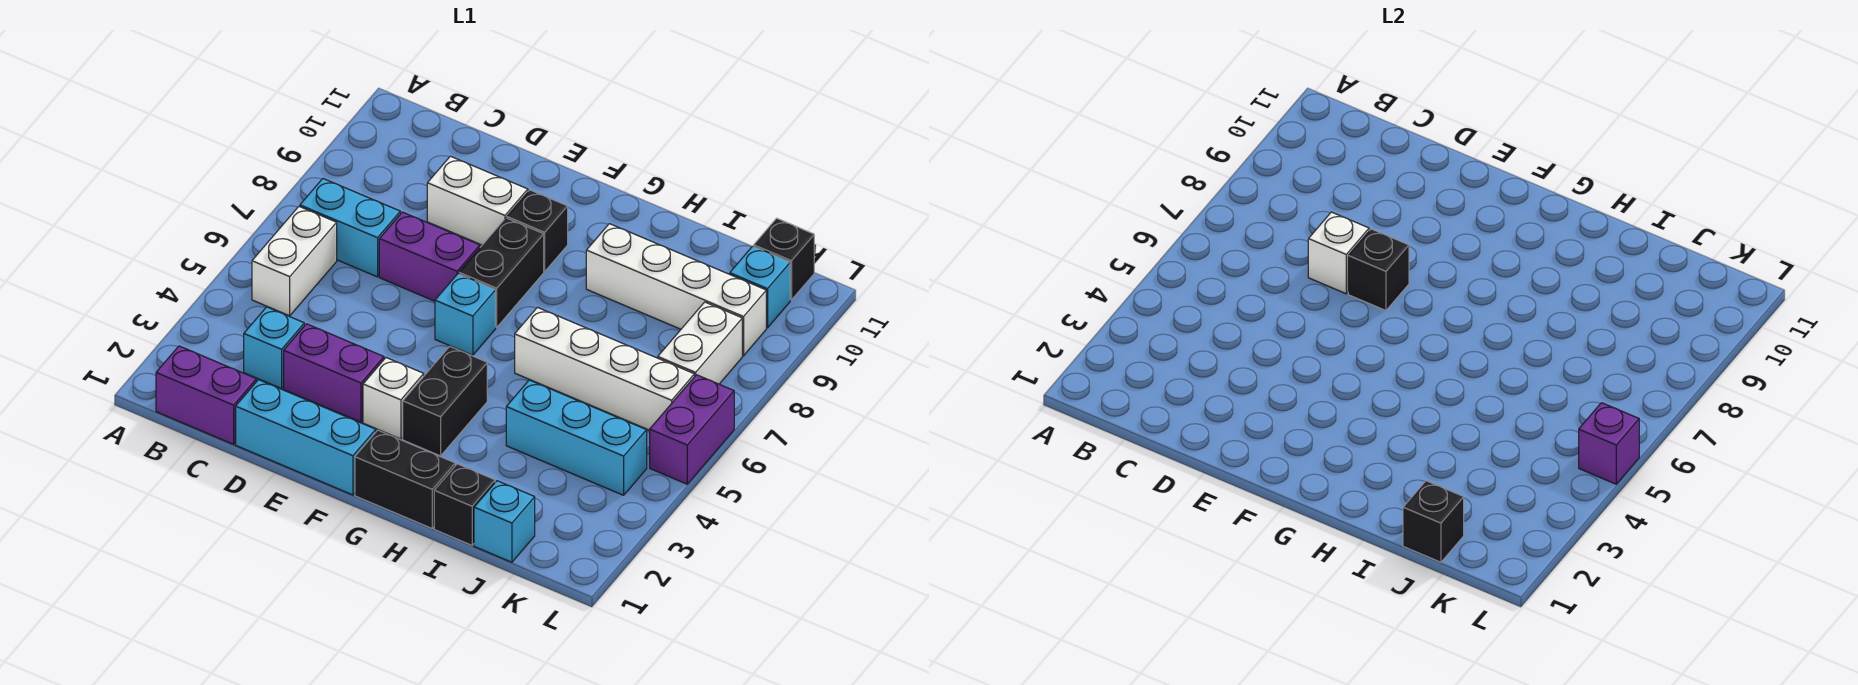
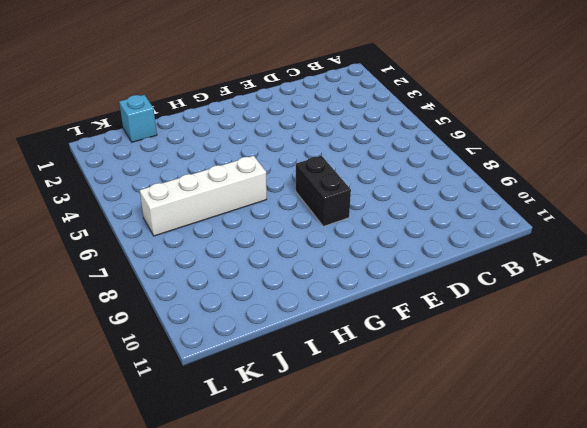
none -> purple brick B1:C1 level 1
none -> white brick B5:B6 level 1
none -> cyan brick B7:C7 level 1

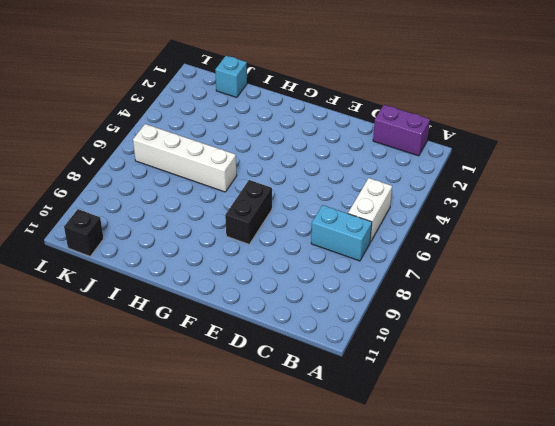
none -> cyan brick C3 level 1
none -> cyan brick D1:F1 level 1
none -> purple brick D3:E3 level 1

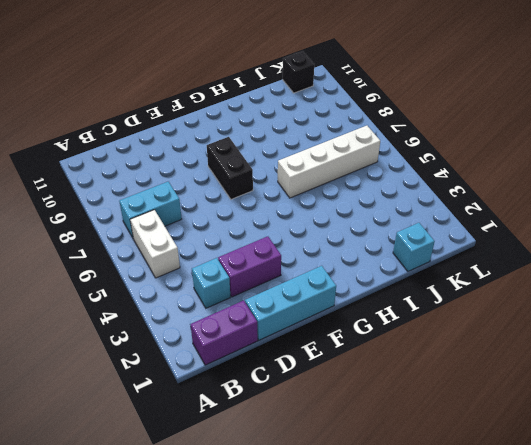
none -> purple brick D7:E7 level 1
none -> white brick D9:E9 level 1
none -> white brick F3 level 1

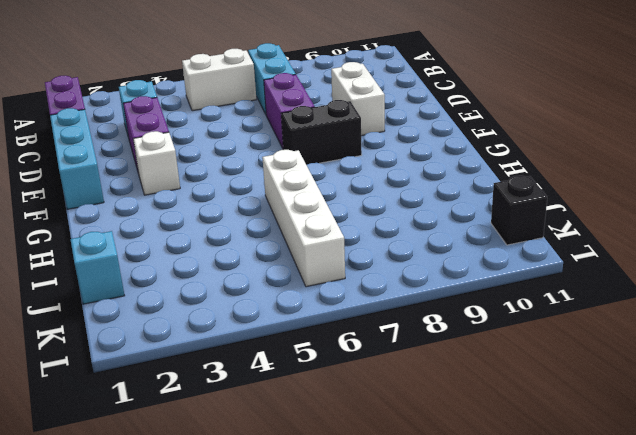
none -> cyan brick F6 level 1
none -> black brick F9 level 1
none -> black brick G1:H1 level 1

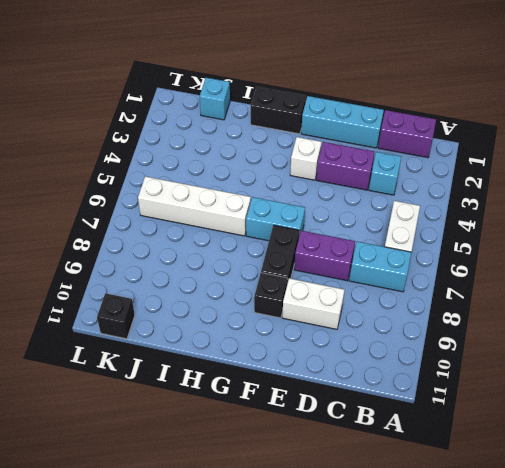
cyan brick F6:G6 level 1 -> cyan brick F6 level 1
none -> black brick G3:G4 level 1
none -> white brick H9:K9 level 1
none -> black brick I1 level 1

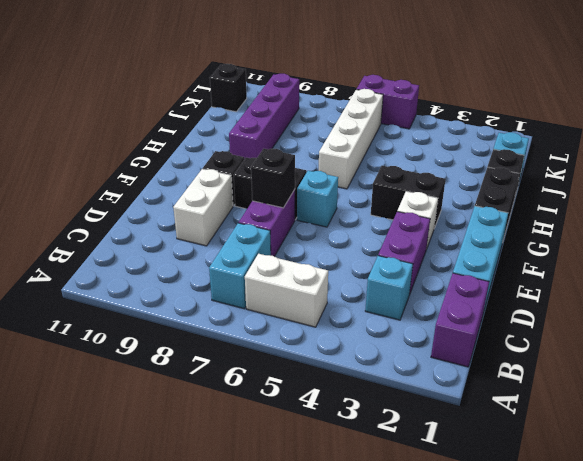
purple brick H9:K9 level 1 -> white brick H9:K9 level 1
none -> cyan brick I4:K4 level 1
none -> white brick K7:K8 level 1
none -> cyan brick K10 level 1

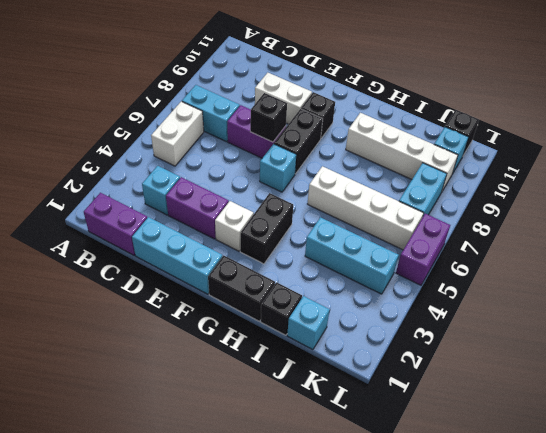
cyan brick K7:K8 level 1 -> white brick K7:K8 level 1
none -> white brick D7 level 2
none -> black brick J1 level 2
none -> purple brick L5 level 2

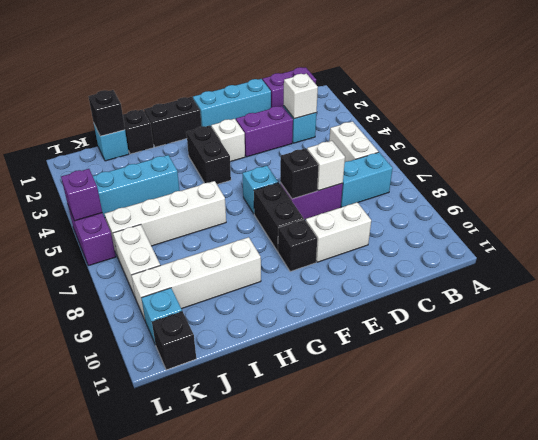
white brick C3 level 2 -> none

